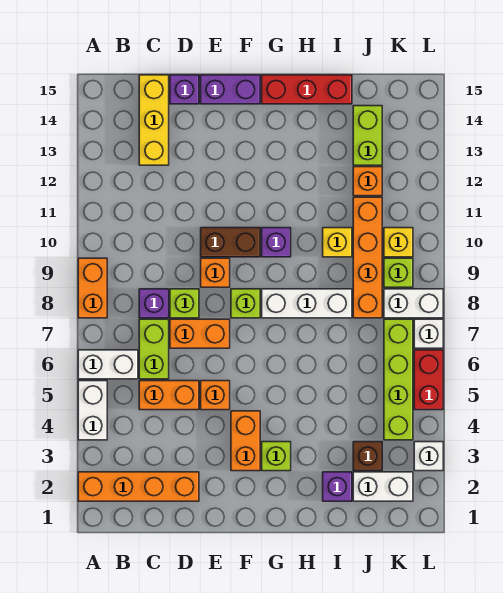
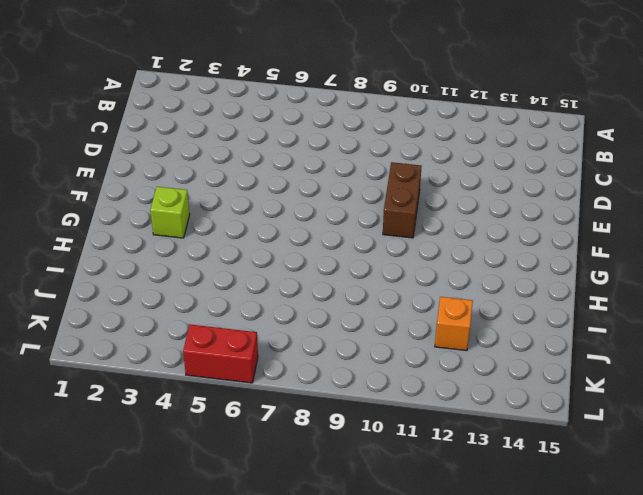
none -> orange brick A2:D2 level 1
none -> white brick A4:A5 level 1
none -> white brick A6:B6 level 1
none -> orange brick A8:A9 level 1

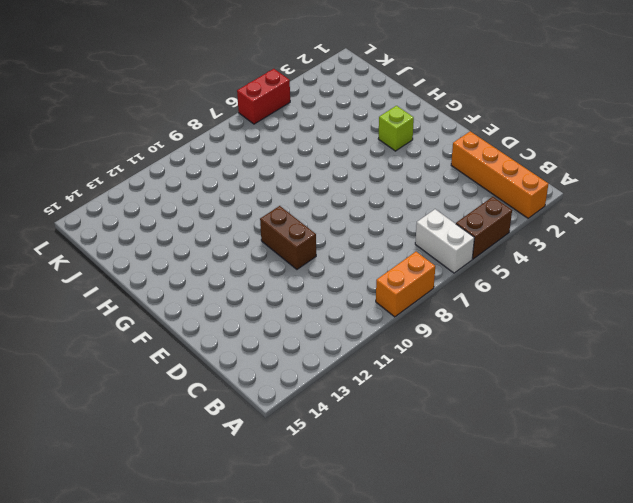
brown brick A4:A5 level 1 -> white brick A4:A5 level 1
none -> orange brick C5:D5 level 1
none -> lime brick C6:C7 level 1
none -> purple brick C8 level 1
none -> yellow brick C13:C15 level 1

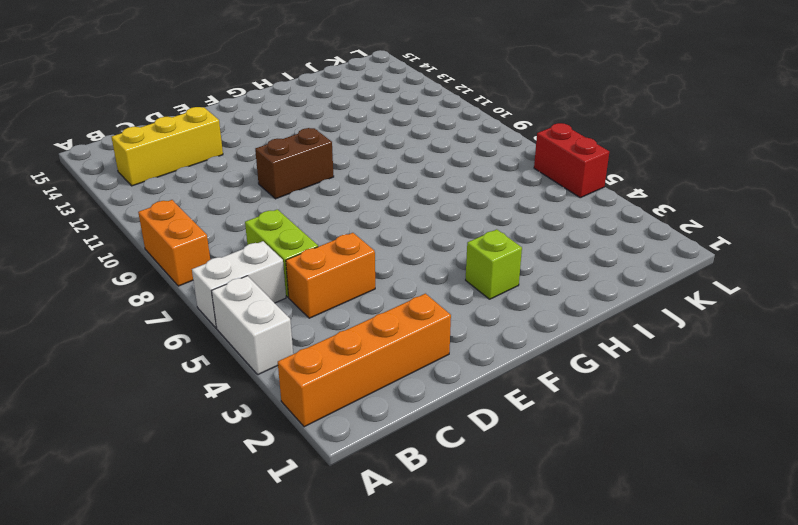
yellow brick B13:D13 level 1 -> yellow brick C13:C15 level 1
none -> purple brick C8 level 1
none -> orange brick D7:E7 level 1
none -> lime brick D8 level 1
none -> purple brick D15 level 1

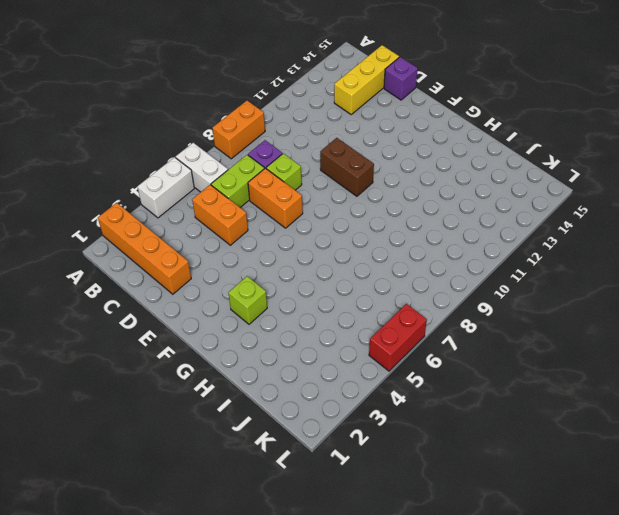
none -> orange brick E5 level 1
none -> orange brick E9 level 1
none -> purple brick E15:F15 level 1
none -> orange brick F3:F4 level 1

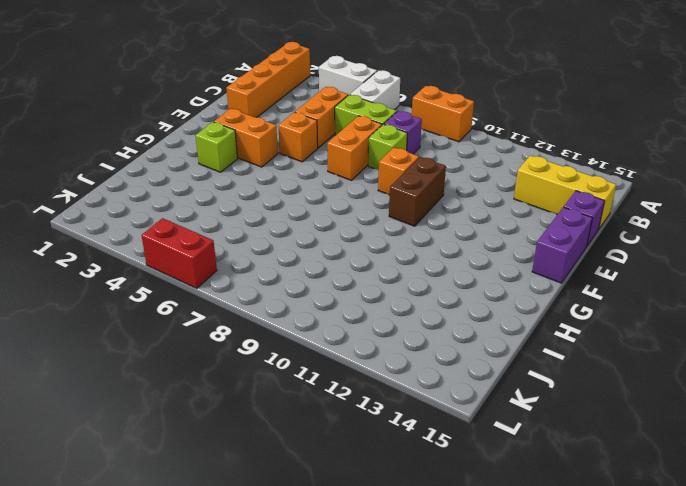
none -> lime brick F8 level 1
none -> white brick G8:I8 level 1
none -> purple brick G10 level 1
none -> red brick G15:I15 level 1

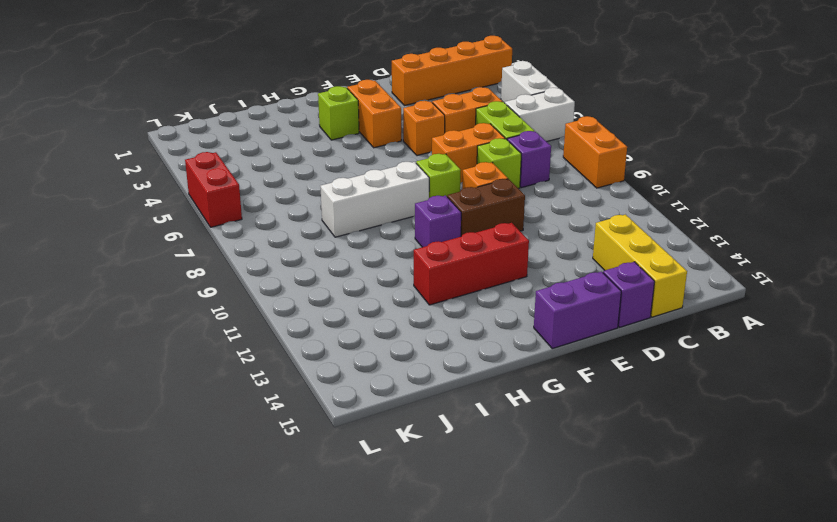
red brick F12:H12 level 1 -> red brick G15:I15 level 1
none -> purple brick I2 level 1
none -> yellow brick I10 level 1
none -> white brick J2:K2 level 1
none -> brown brick J3 level 1

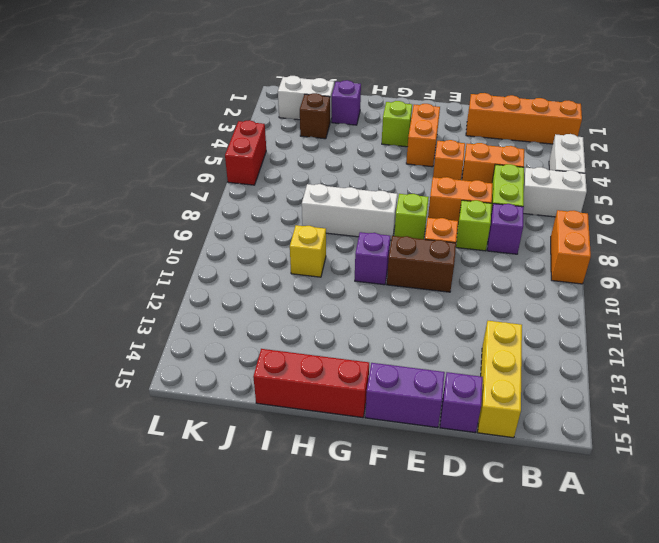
none -> orange brick J8:J11 level 1
none -> orange brick J12 level 1
none -> lime brick J13:J14 level 1
none -> lime brick K4:K7 level 1

